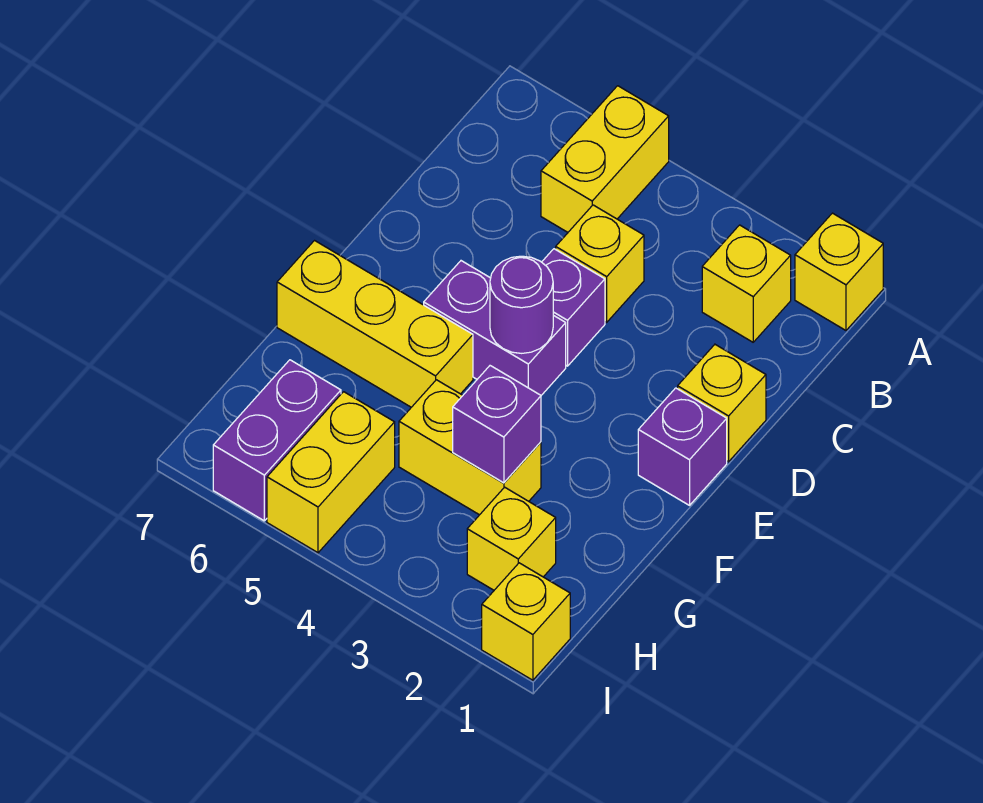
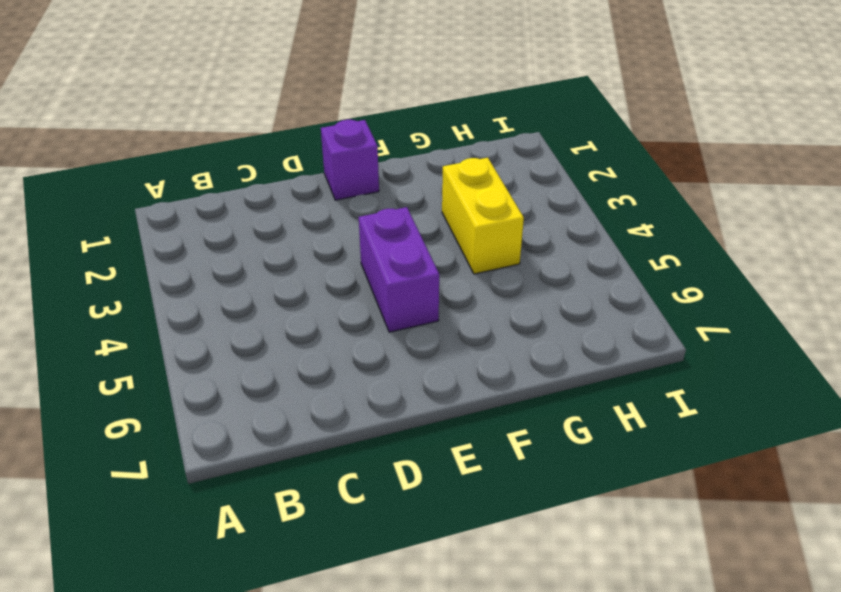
none -> yellow brick A1 level 1
none -> yellow brick A5:B5 level 1
none -> yellow brick B2 level 1

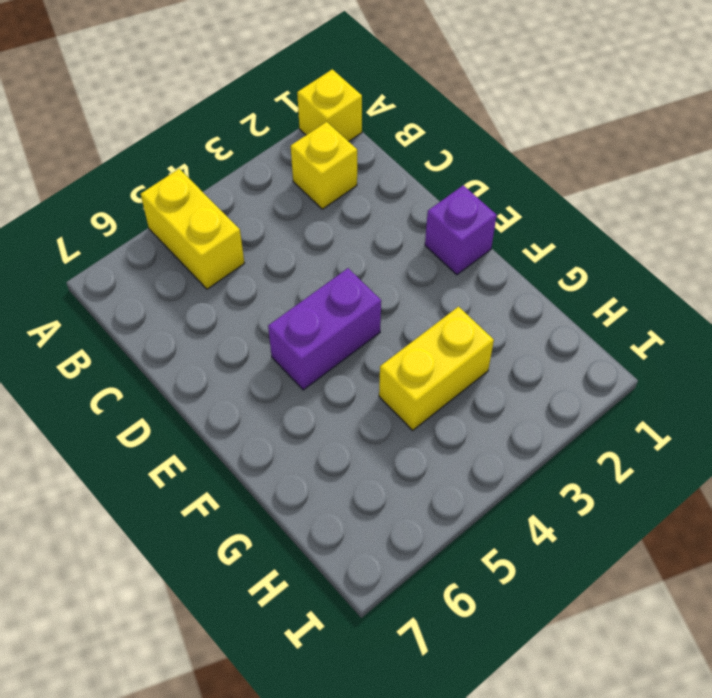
none -> yellow brick C4 level 1
none -> yellow brick D1 level 1
none -> purple brick D4 level 1

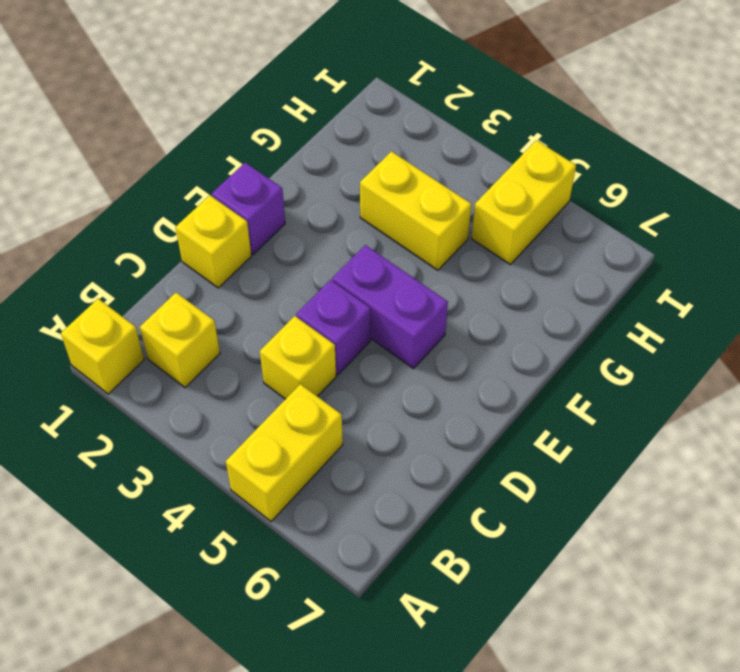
none -> yellow brick F5:F7 level 1
none -> yellow brick H2 level 1
none -> purple brick H6:I6 level 1

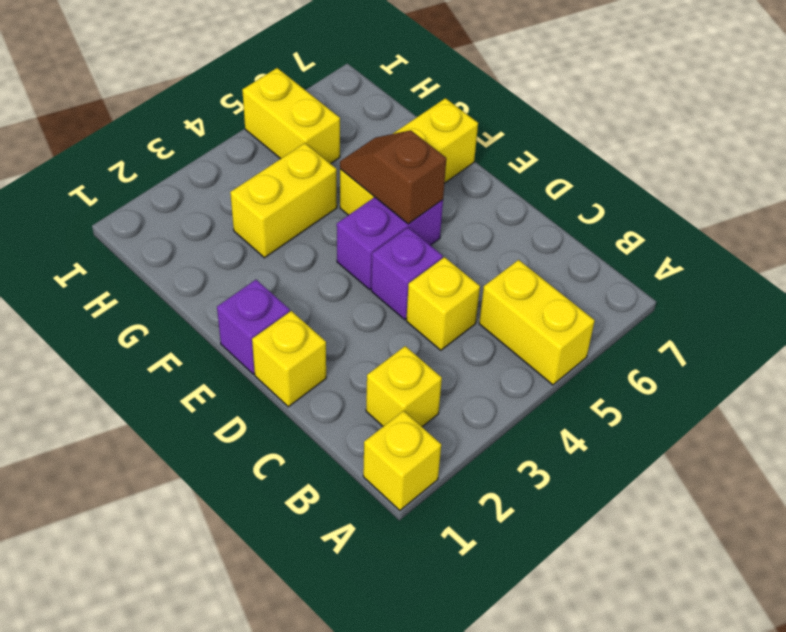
brown slope E5:F5 level 2 top E -> none
none -> yellow brick H2 level 1
none -> purple brick H6:I6 level 1
none -> yellow brick I1 level 1

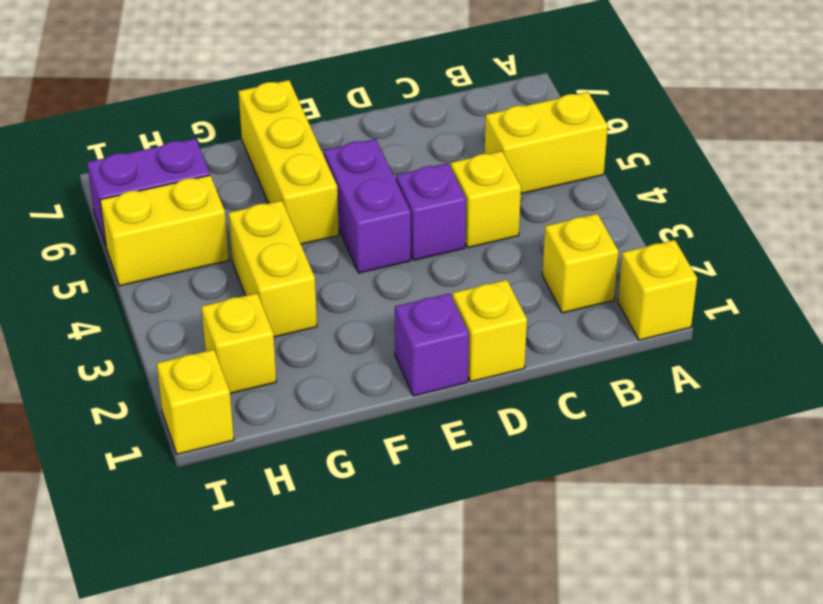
none -> purple round brick E4 level 2
none -> purple brick G3 level 2

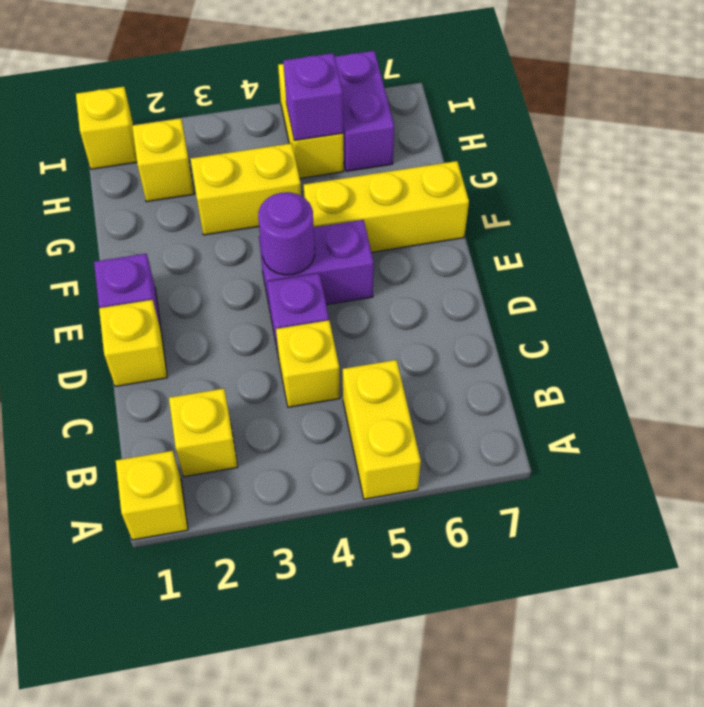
purple brick H5 level 2 -> purple brick G3 level 2

